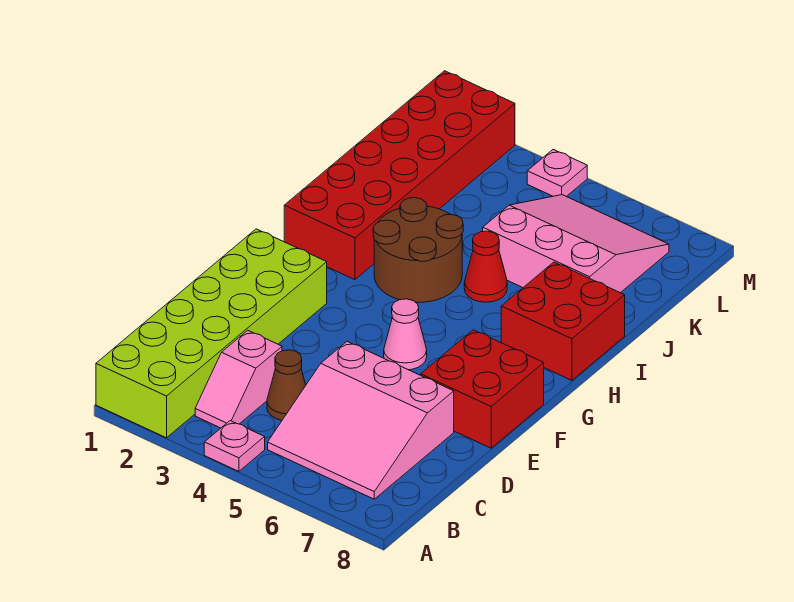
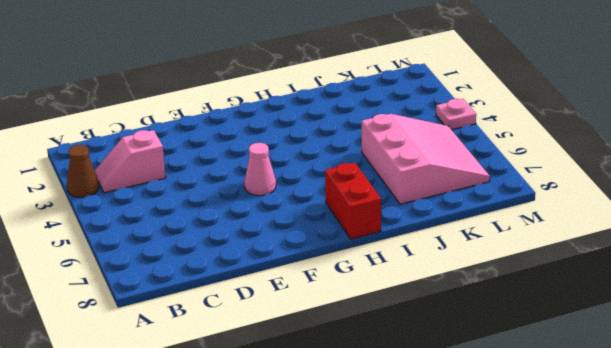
brown cone A3 level 1 -> brown cone C4 level 1
red brick H7:H8 level 1 -> red brick H7:I8 level 1
none -> lime brick A1:F2 level 1
none -> pink plate A4 level 1
none -> pink slope B5:D7 level 1 top D

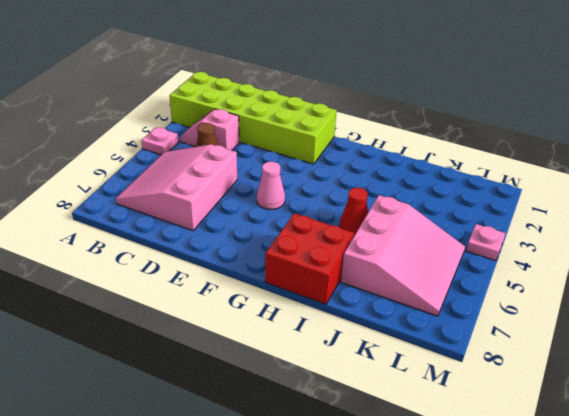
none -> red brick E7:F8 level 1
none -> red brick H1:M2 level 1
none -> brown round brick H3:I4 level 1

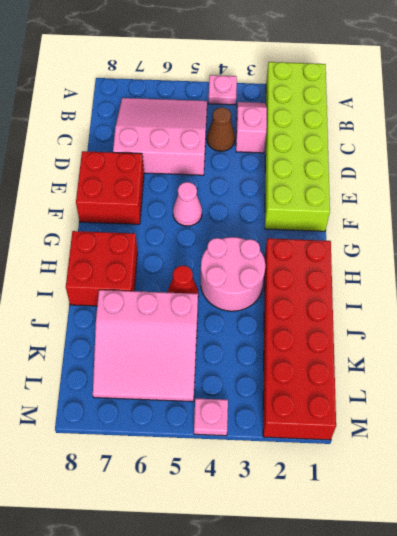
pink round brick H3:I4 level 1 -> brown round brick H3:I4 level 1

